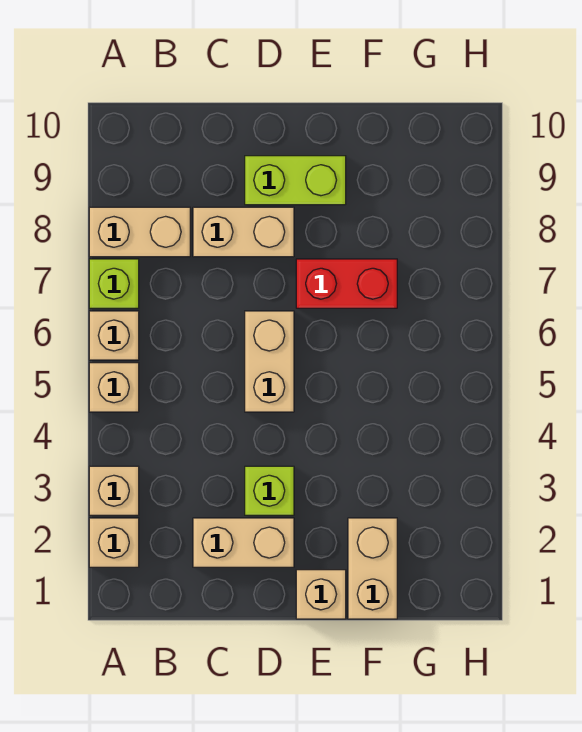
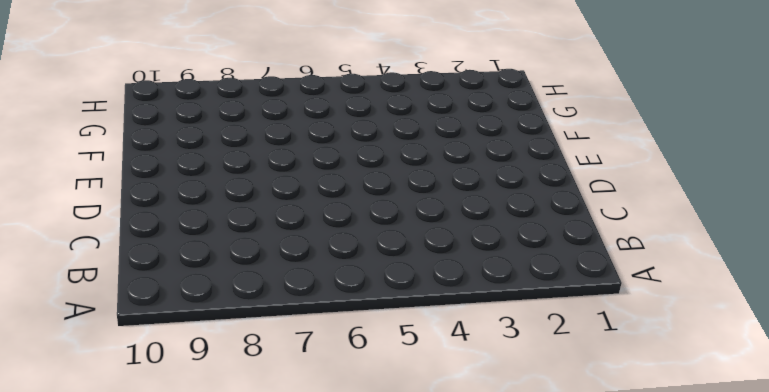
none -> tan brick A2 level 1
none -> tan brick A3 level 1
none -> tan brick A5 level 1

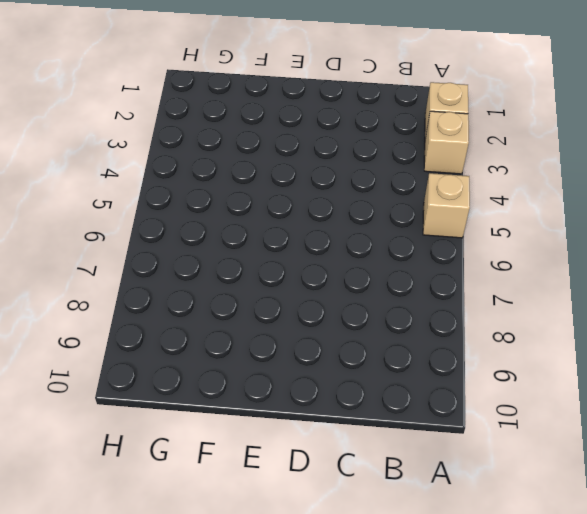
none -> tan brick A6 level 1
none -> lime brick A7 level 1
none -> tan brick A8:B8 level 1

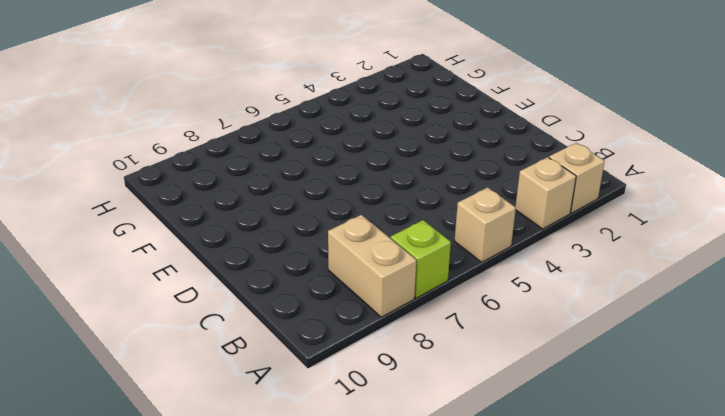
none -> tan brick A6 level 1
none -> tan brick C2:D2 level 1
none -> tan brick C8:D8 level 1

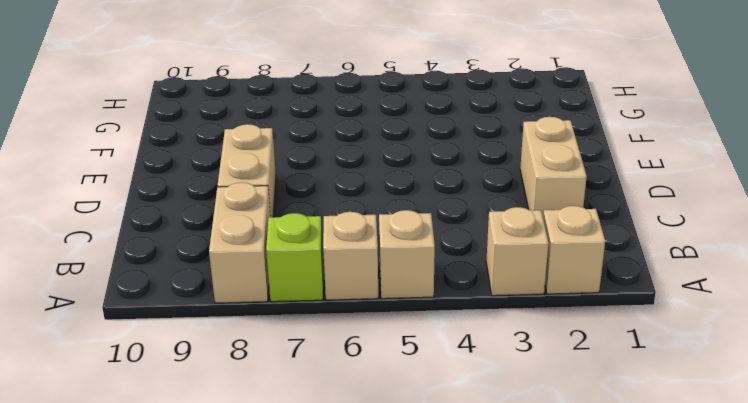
none -> lime brick D3 level 1
none -> tan brick D5:D6 level 1
none -> lime brick D9:E9 level 1

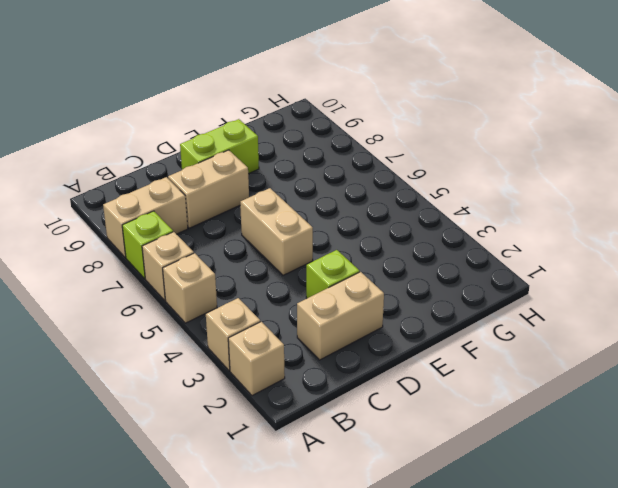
none -> tan brick E1 level 1
none -> red brick E7:F7 level 1
none -> tan brick F1:F2 level 1

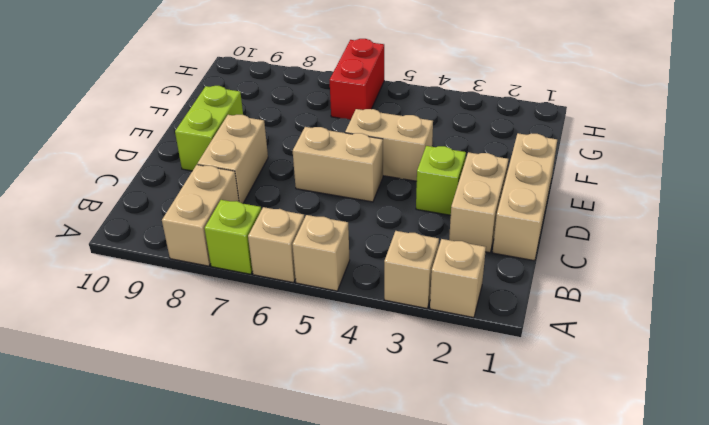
tan brick C1:E1 level 1 -> tan brick E1 level 1
tan brick E4:E5 level 1 -> tan brick F1:F2 level 1
red brick G6:H6 level 1 -> red brick E7:F7 level 1

